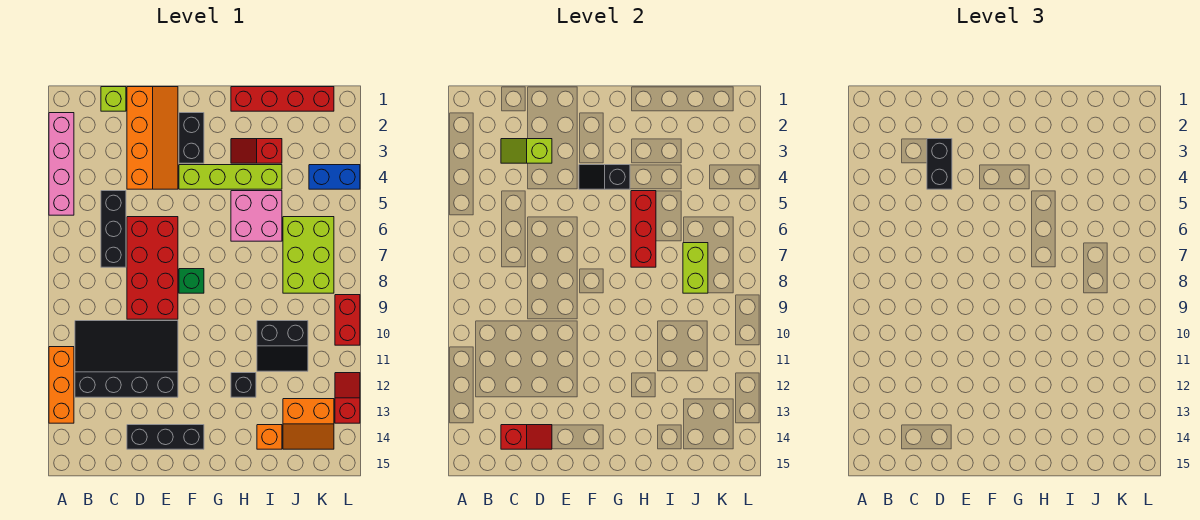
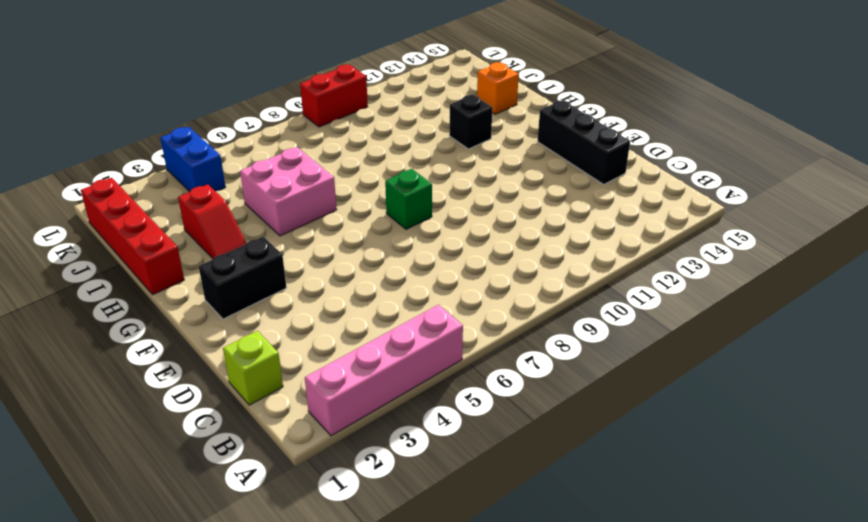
none -> orange brick A11:A13 level 1
none -> black slope B10:E12 level 1 top 12
none -> black brick C5:C7 level 1

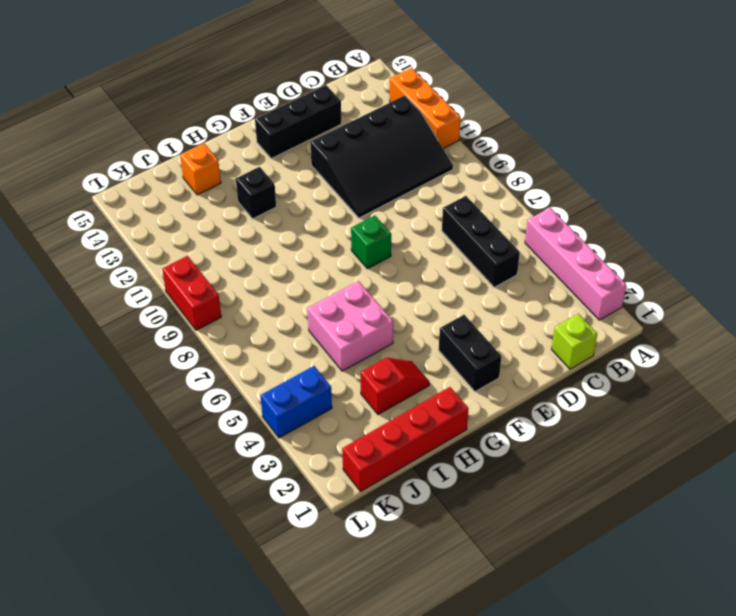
none -> orange slope D1:E4 level 1 top D
none -> red brick D6:E9 level 1
none -> lime brick F4:I4 level 1

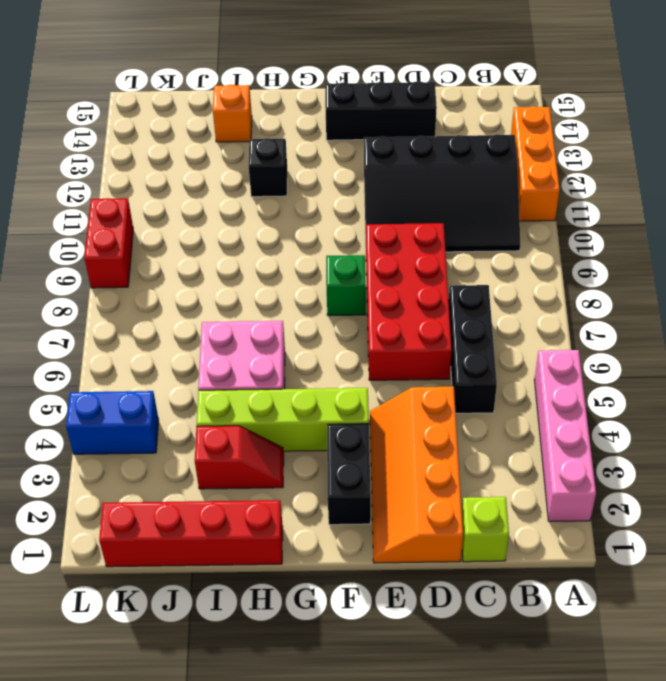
none -> black slope I10:J11 level 1 top 10
none -> lime brick J6:K8 level 1
none -> orange slope J13:K14 level 1 top 13

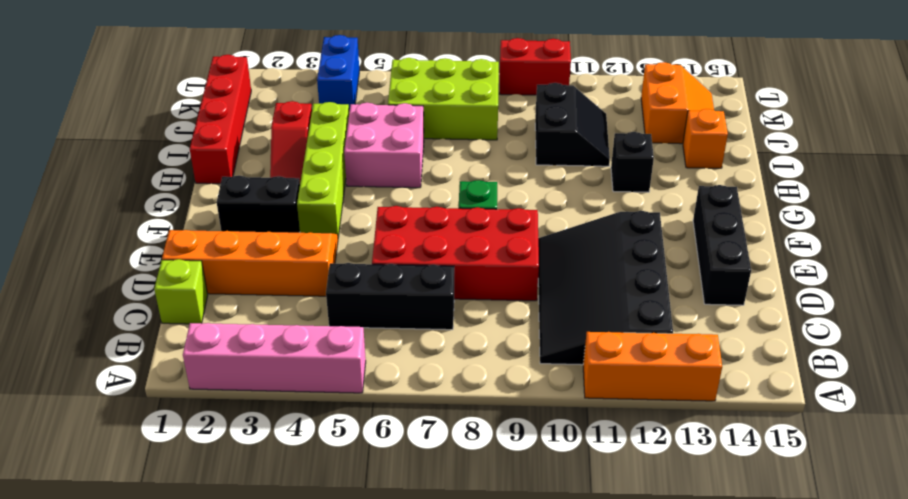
none -> red slope L12:L13 level 1 top 13
none -> lime slope C3:D3 level 2 top D
none -> red slope C14:D14 level 2 top C

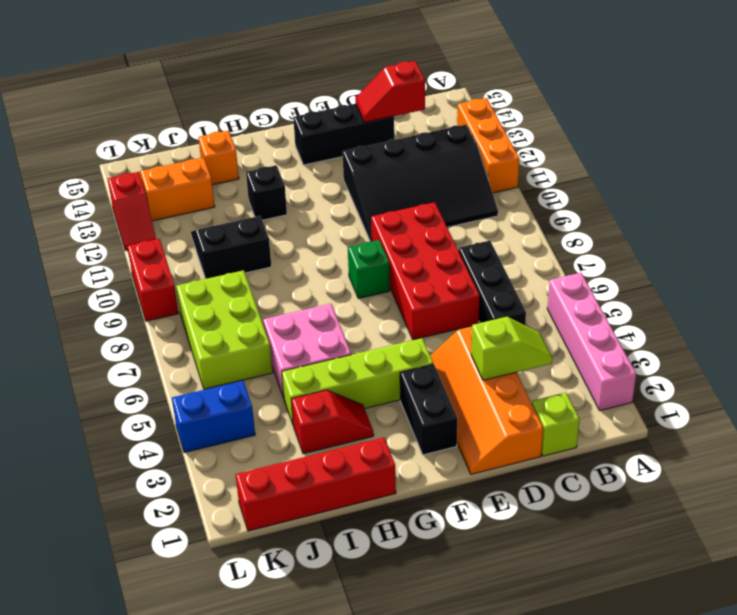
none -> black slope F4:G4 level 2 top G
none -> red brick H5:H7 level 2
none -> lime brick J7:J8 level 2

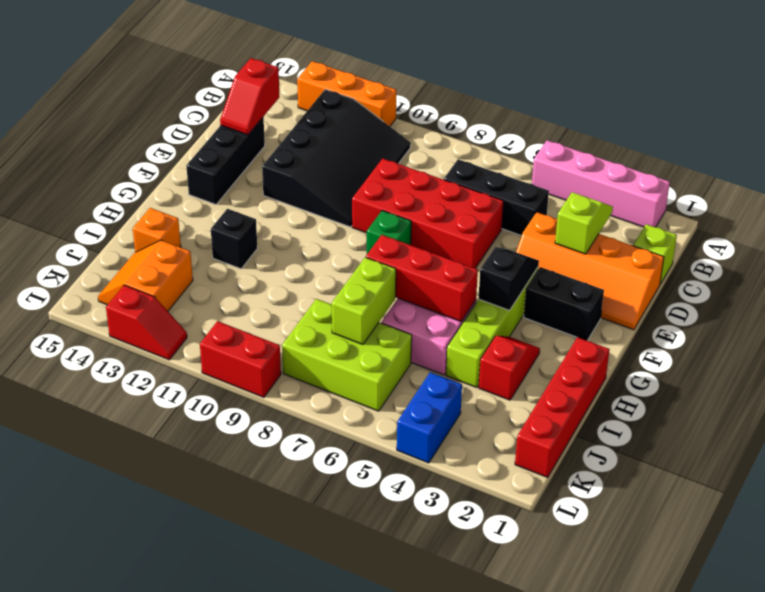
lime brick I7:J7 level 2 -> lime brick J7:J8 level 2
none -> black slope I10:J11 level 1 top 10
none -> black brick D3:D4 level 3

